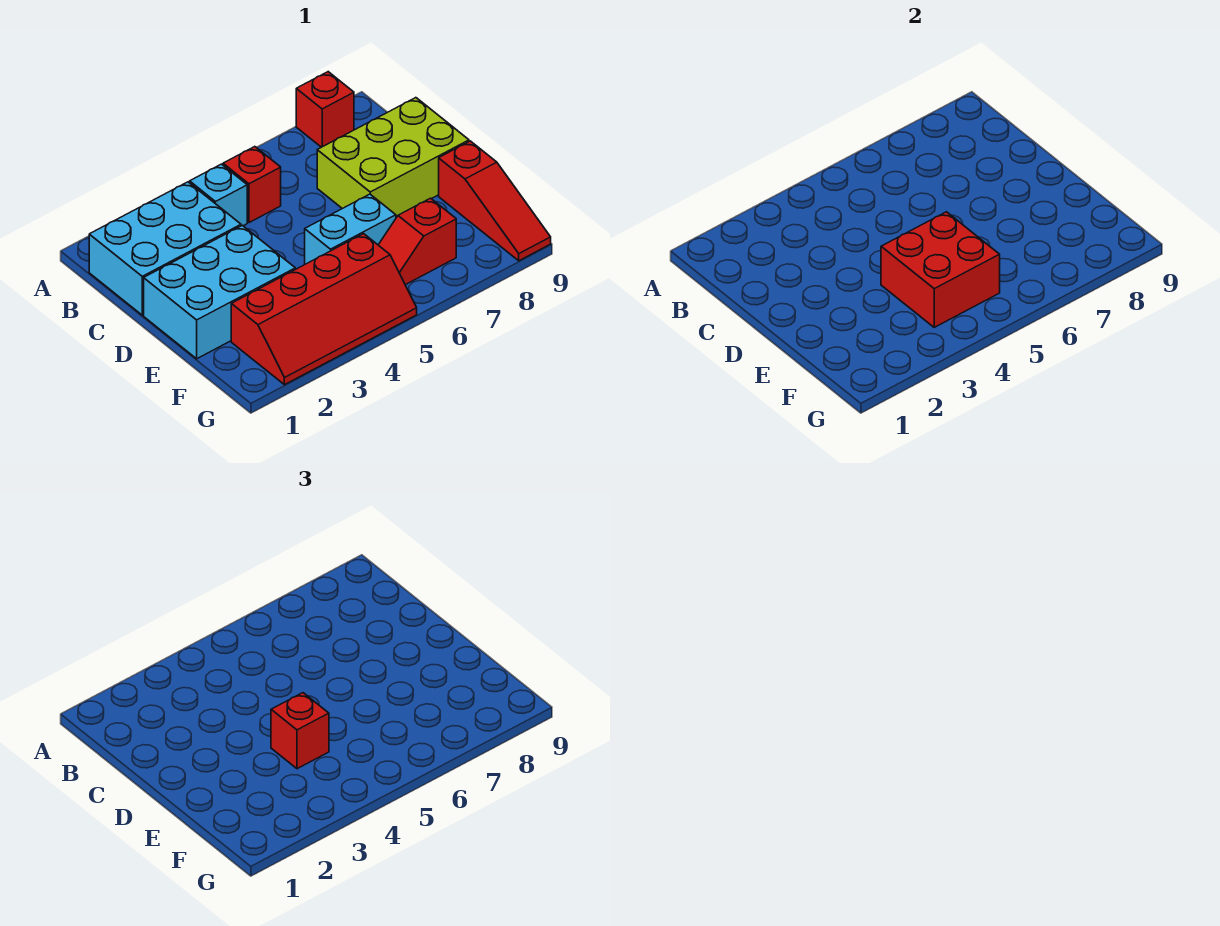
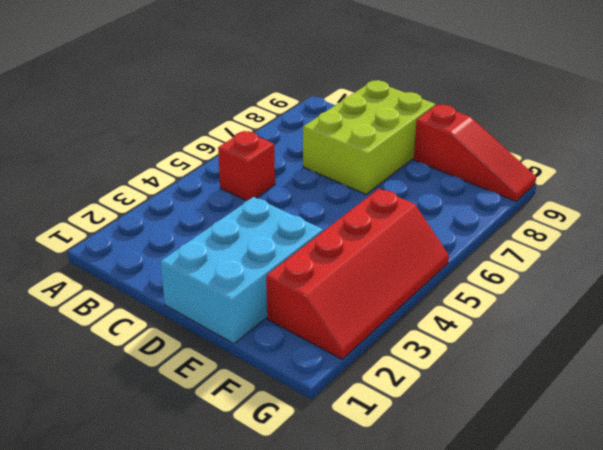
none -> red brick A8 level 1
none -> cyan brick B1:C3 level 1
none -> cyan brick B4 level 1

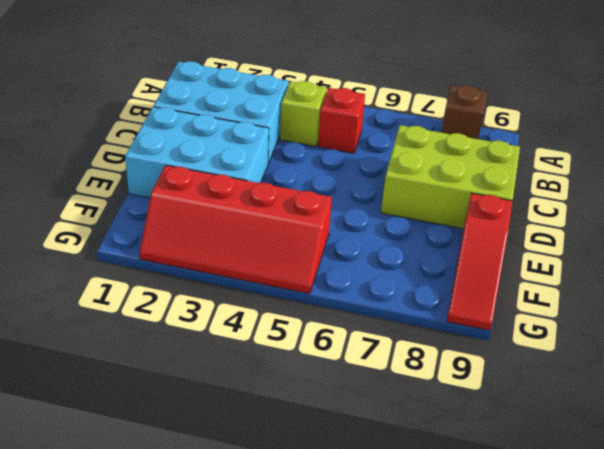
brown brick A8 level 1 -> red brick A8 level 1
lime brick B4 level 1 -> cyan brick B4 level 1
none -> cyan brick E5:E6 level 1
none -> red slope F6:F7 level 1 top 7
none -> red brick E4:F5 level 2

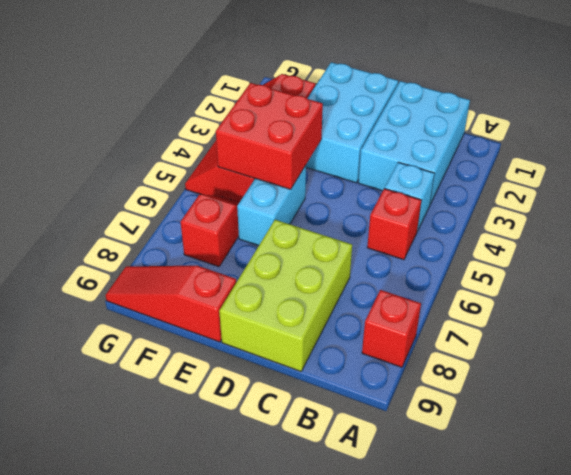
none -> red brick E4 level 3

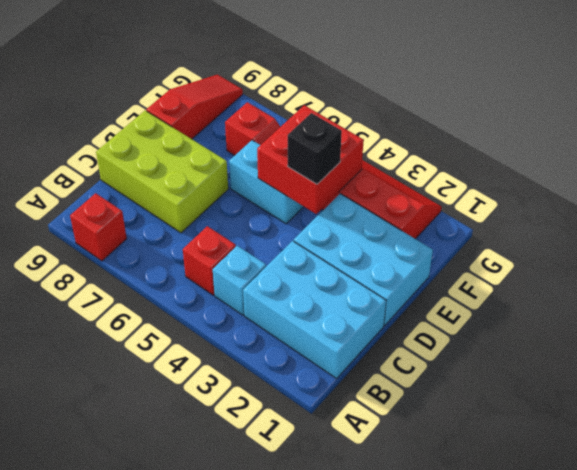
black brick E4 level 3 -> red brick E4 level 3

